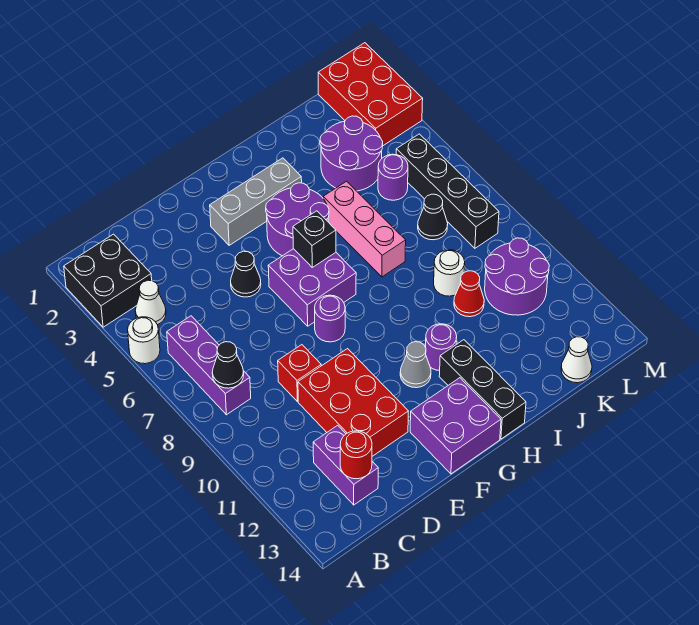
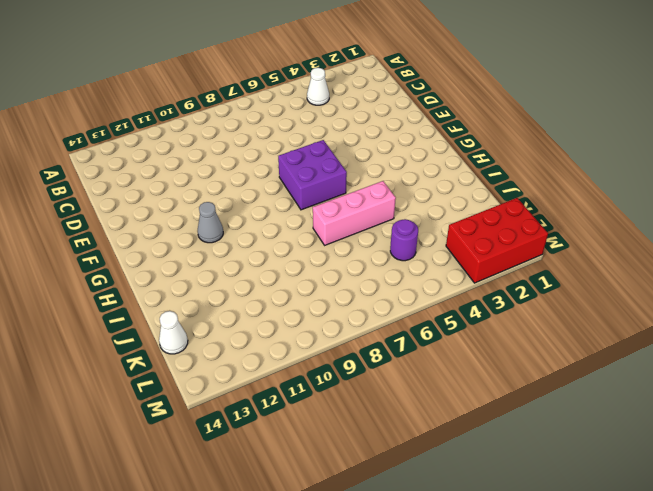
none -> black brick A2:B3 level 1
none -> white round brick A5 level 1
none -> purple brick B6:B8 level 1

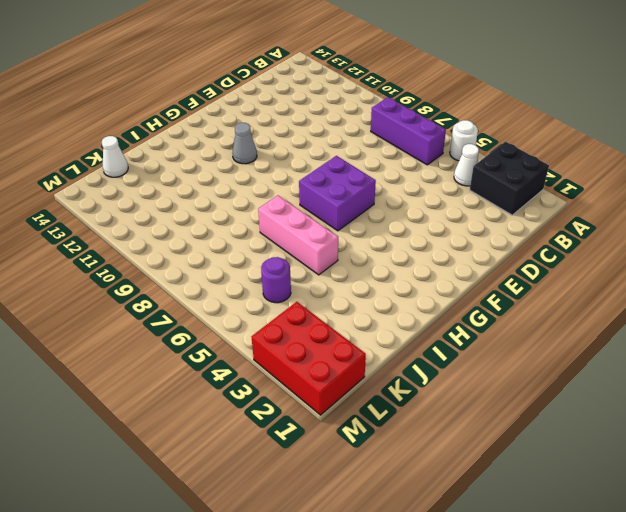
none -> purple brick C12:C13 level 1
none -> red brick D9 level 1
none -> red brick D10:E12 level 1

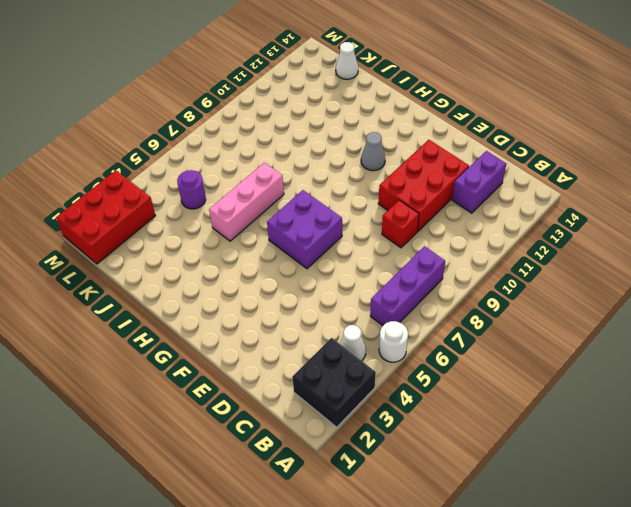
none -> black cone E5 level 1
none -> grey brick F3:H3 level 1
none -> purple round brick F8 level 1

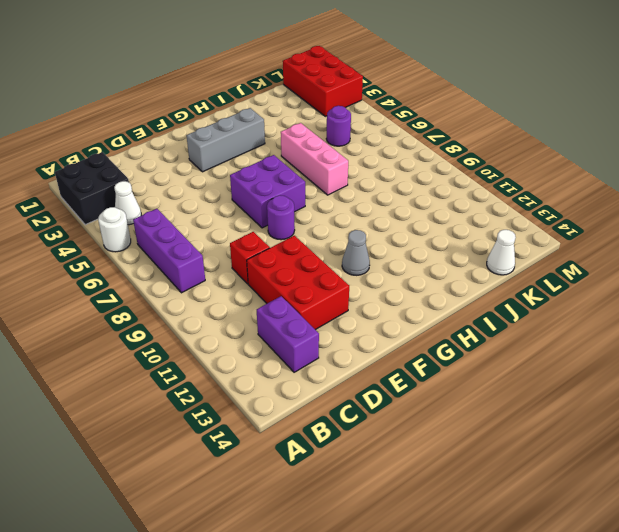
none -> black cone E5 level 1
none -> purple brick F13:G14 level 1
none -> purple round brick G4:H5 level 1

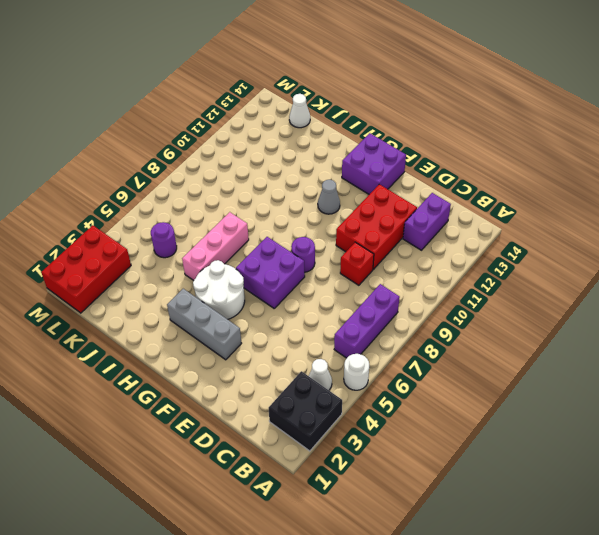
white round brick G4:H5 level 1 -> purple round brick G4:H5 level 1
none -> black cone E5 level 1
none -> purple round brick H11 level 1
none -> black brick H12:H14 level 1

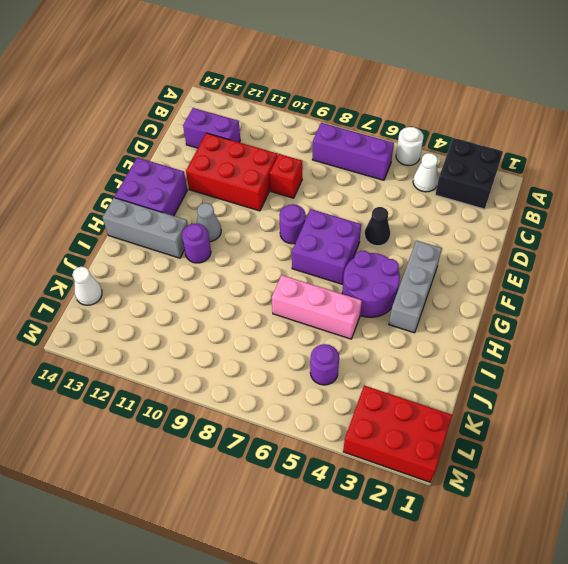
grey brick H12:H14 level 1 -> black brick H12:H14 level 1
none -> purple round brick J3:K4 level 1
none -> white round brick J9 level 1
none -> red cone J10 level 1

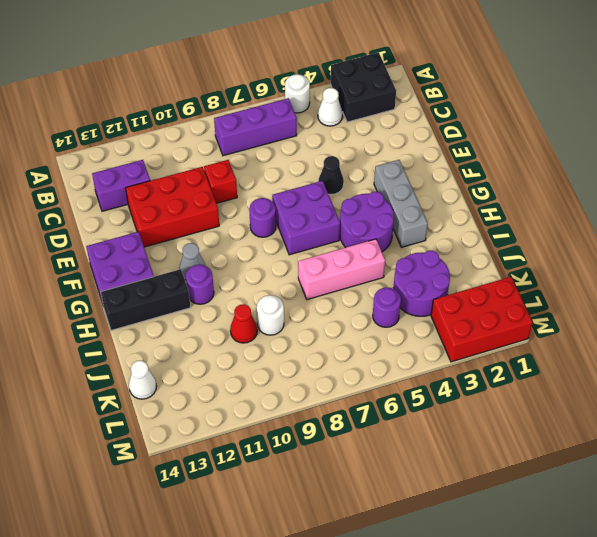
none -> black cone K7 level 1
none -> purple round brick K10:L11 level 1
none -> black brick L5:L8 level 1

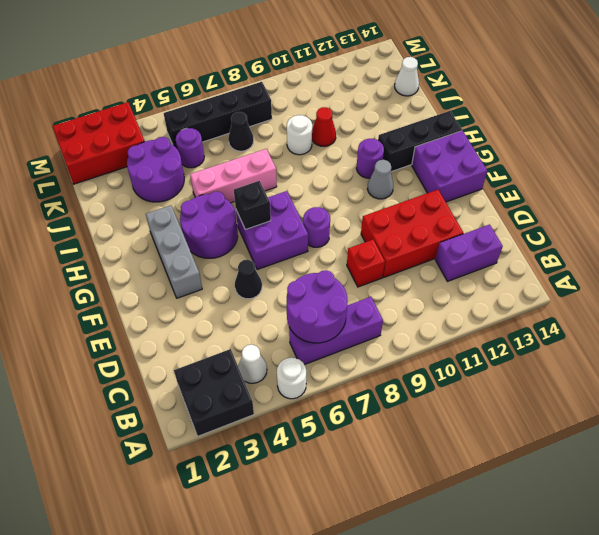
purple round brick B6:C7 level 2 -> purple round brick K10:L11 level 1
none -> black cone B8 level 2
none -> red round brick C13 level 2

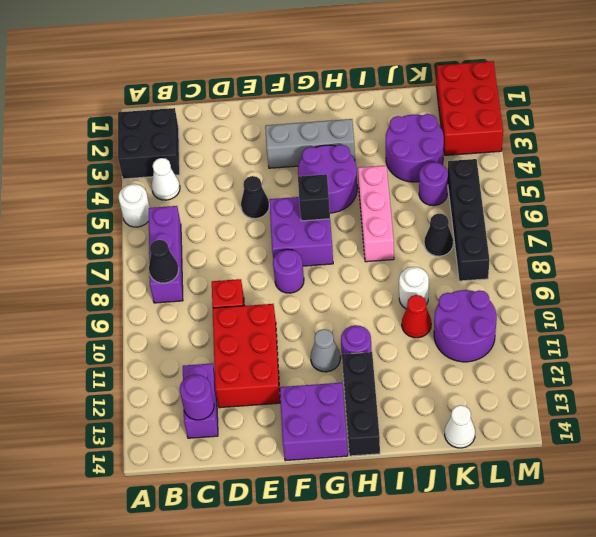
purple round brick C13 level 2 -> red round brick C13 level 2

